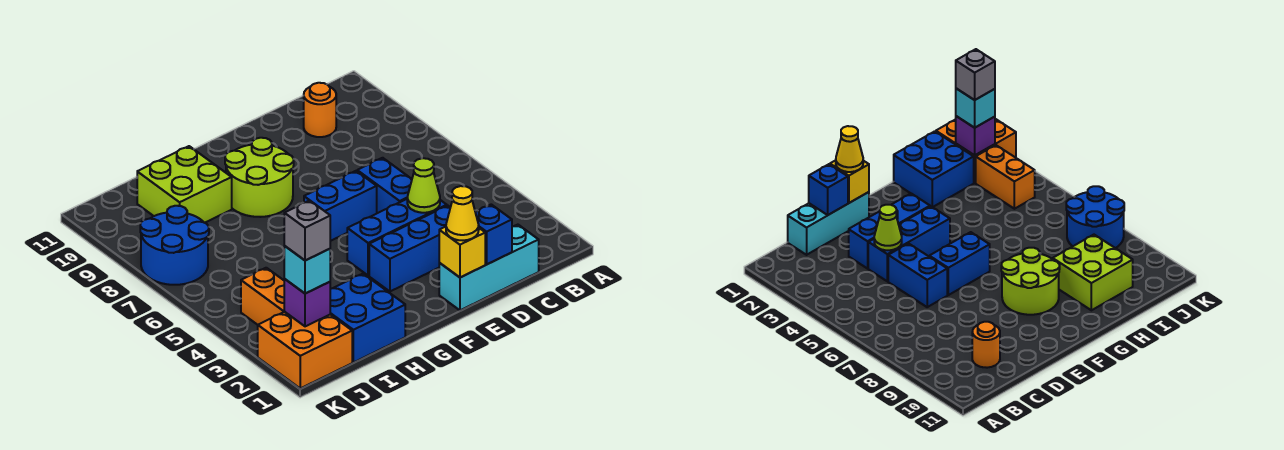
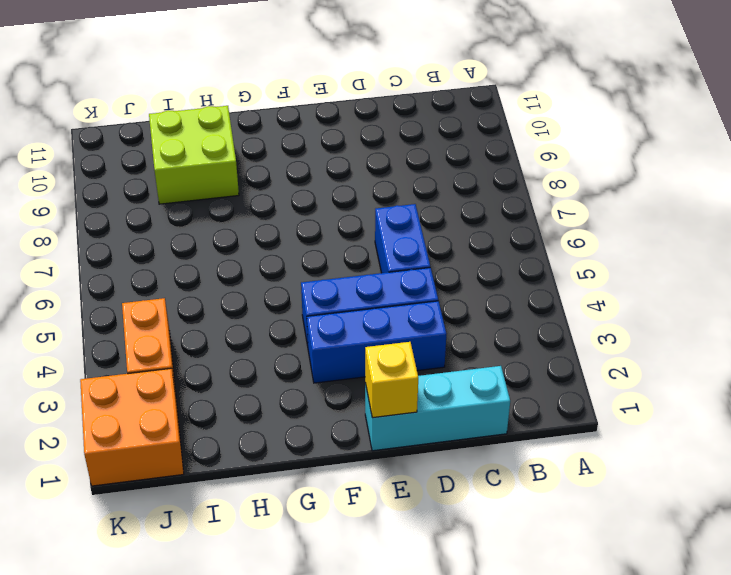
none -> orange round brick C10 level 1
none -> blue brick E6:F6 level 1
none -> lime round brick F8:G9 level 1

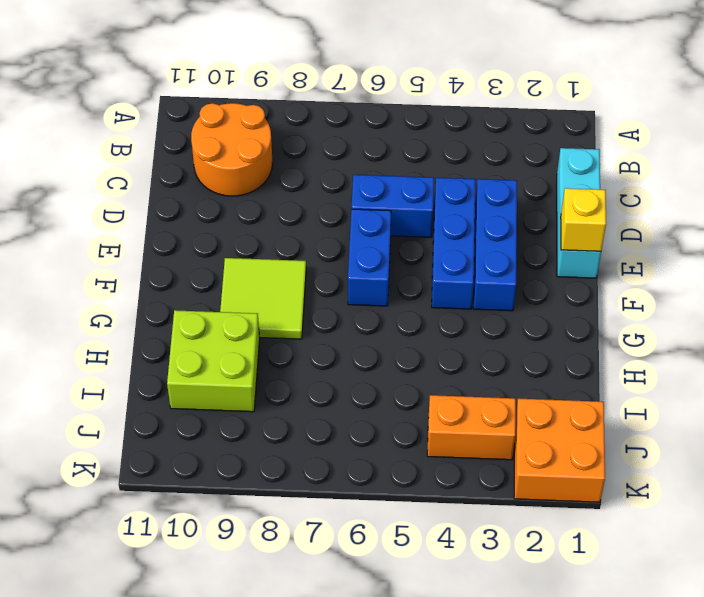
orange round brick B9:C10 level 1 -> orange round brick C10 level 1
lime tile F8:G9 level 1 -> lime round brick F8:G9 level 1
none -> blue brick H1:I2 level 1
none -> blue round brick J7:K8 level 1
none -> blue brick D1 level 2

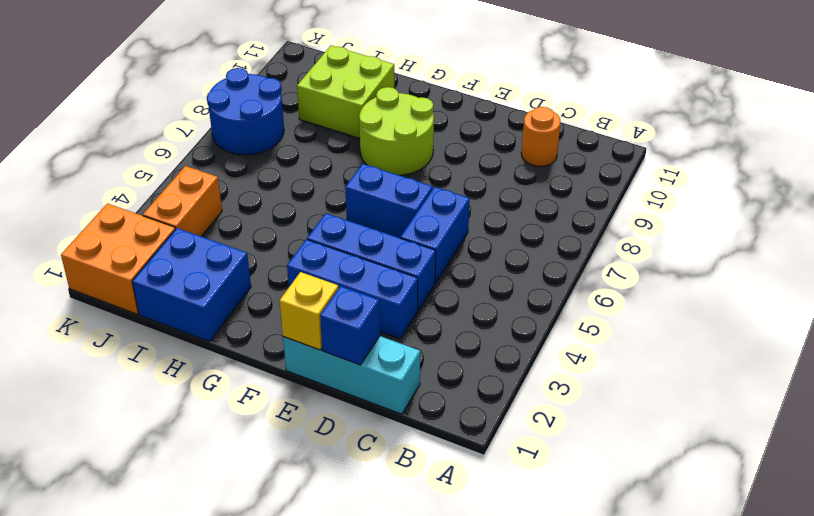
none -> lime cone D4 level 2
none -> purple brick J2 level 2
none -> yellow cone E1 level 3

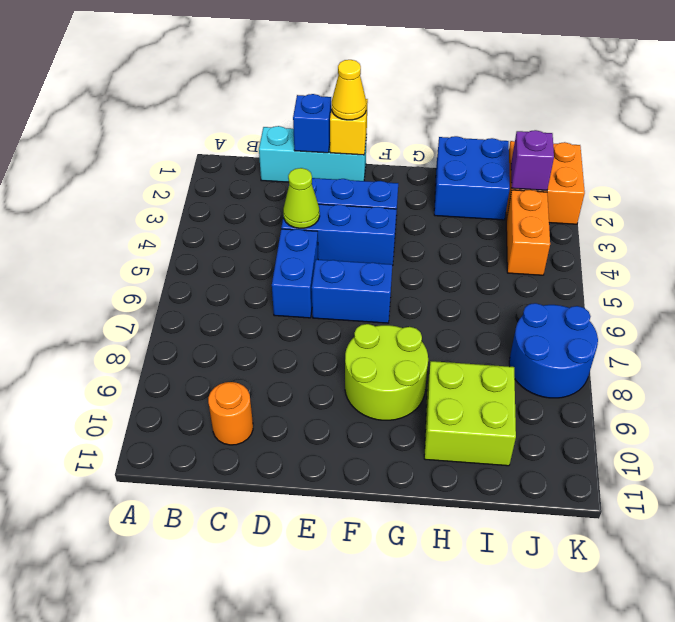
none -> cyan brick J2 level 3
none -> grey brick J2 level 4

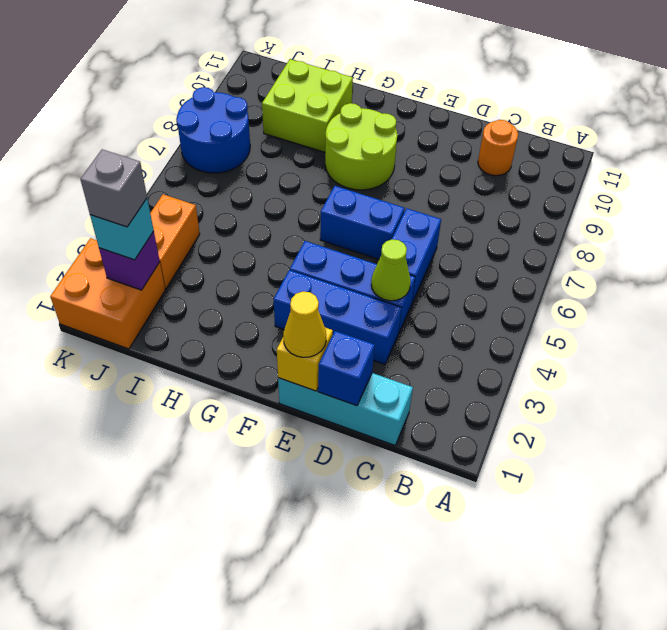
none -> blue brick H1:I2 level 1

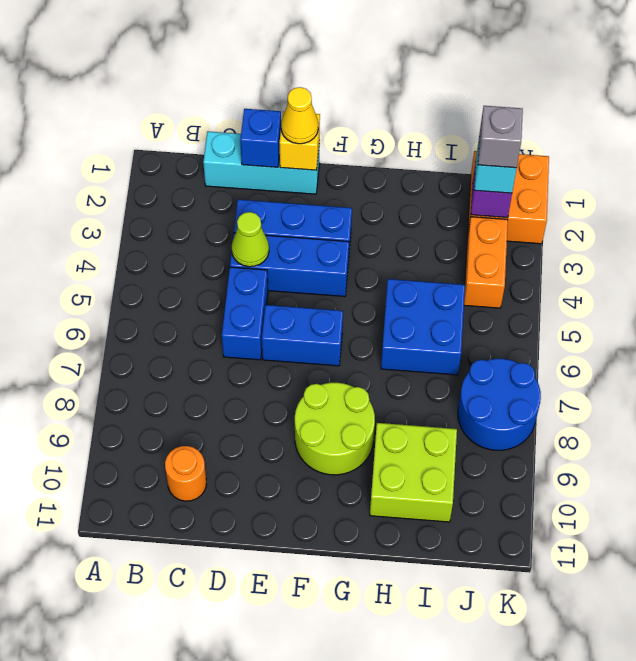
blue brick H5:I6 level 1 -> blue brick H1:I2 level 1

